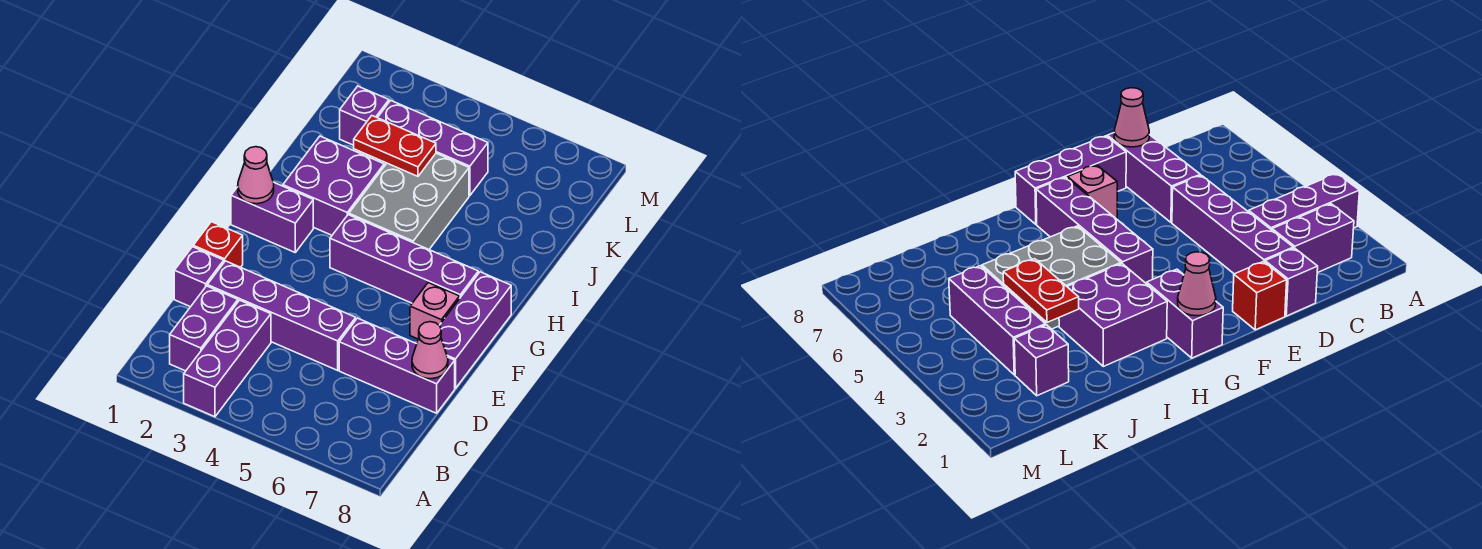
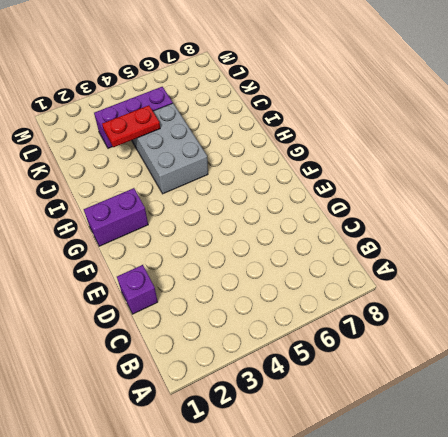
none -> purple brick A3:C3 level 1
none -> purple brick B2:C2 level 1
none -> purple brick D2:D5 level 1

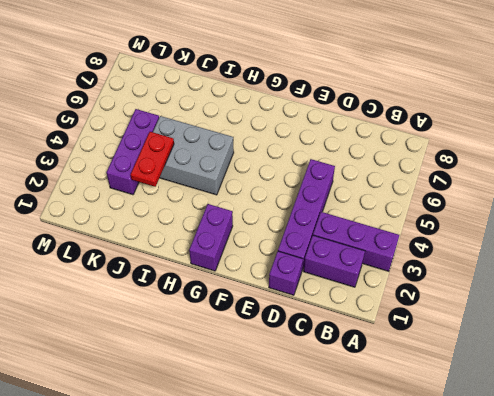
none -> purple brick D6:D8 level 1
none -> red brick E1 level 1
none -> purple brick E8:G8 level 1

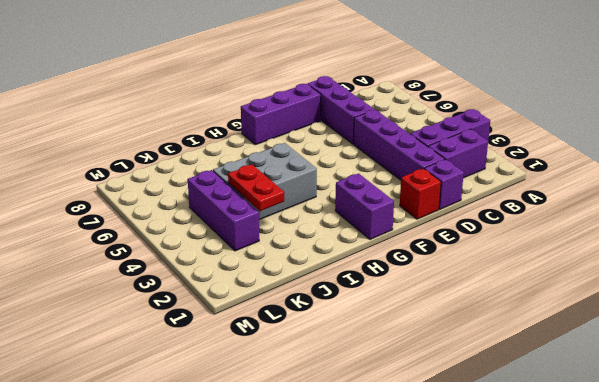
none -> pink brick F7 level 1
none -> purple brick G4:G7 level 1
none -> purple brick H2:I3 level 1

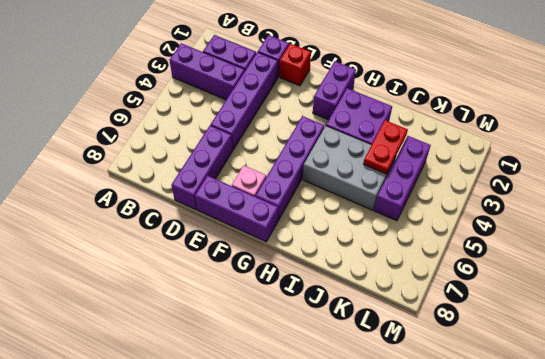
none -> purple brick K2 level 1
none -> pink cone D8 level 2
none -> pink cone G1 level 2

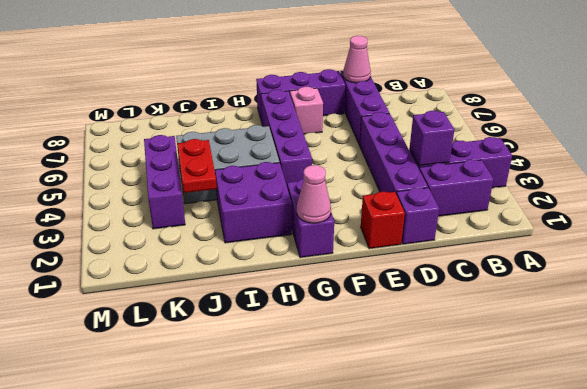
purple brick C3 level 2 -> purple brick K2 level 1

